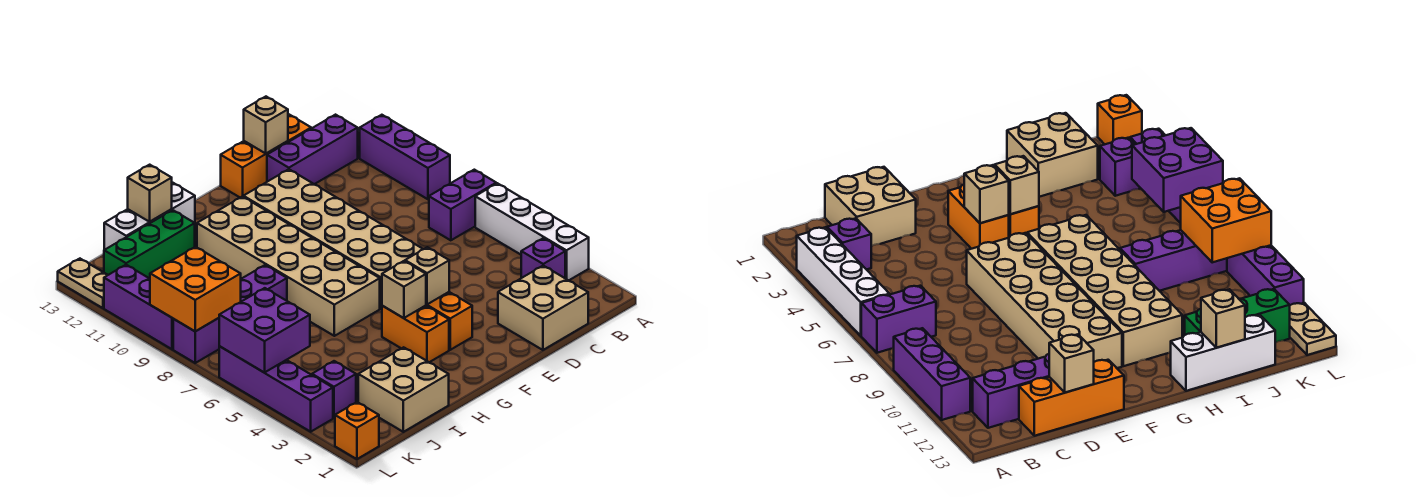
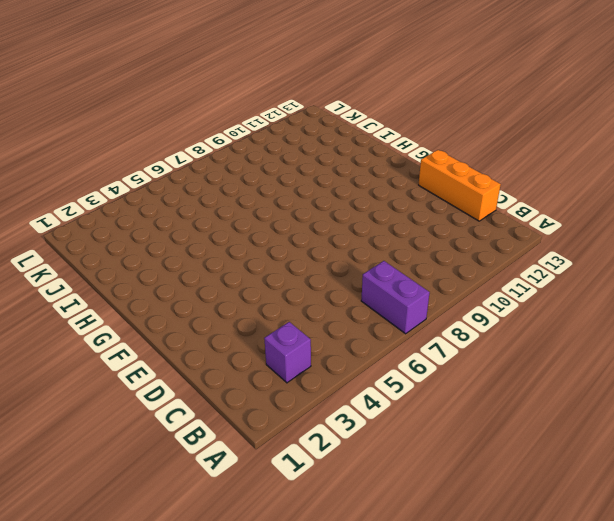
none -> white brick A3:A6 level 1
none -> purple brick A9:A11 level 1
none -> purple brick B12:D12 level 1

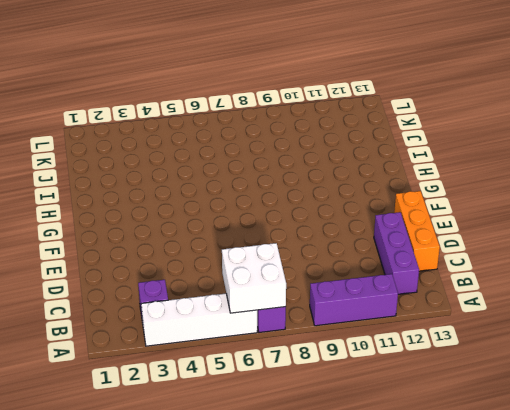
white brick A6:B7 level 2 -> none
none -> tan brick C1:D2 level 1
none -> tan brick E6:F11 level 1
none -> orange brick F3:F4 level 1

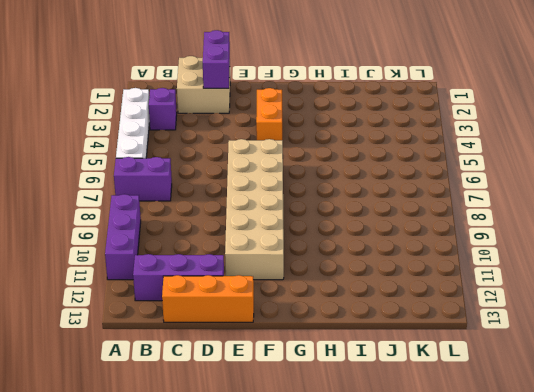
purple brick D1:D2 level 2 -> none
none -> orange brick G3:G4 level 1
none -> tan brick G6:H11 level 1
none -> white brick H13:J13 level 1

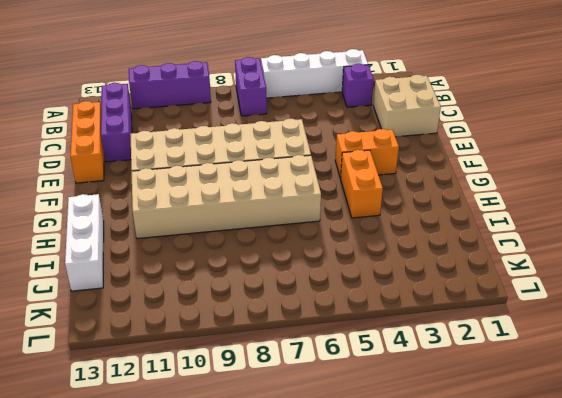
orange brick G4:H4 level 1 -> orange brick G3:G4 level 1
none -> tan brick I1:J2 level 1
none -> purple brick I8:L8 level 1
none -> green brick I12:K12 level 1

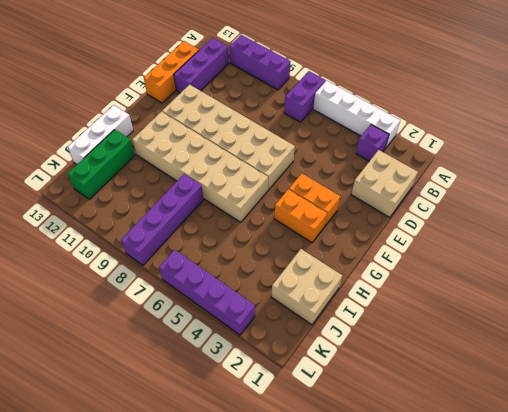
none -> purple brick K3 level 1
none -> orange brick L1 level 1
none -> purple brick L9:L11 level 1

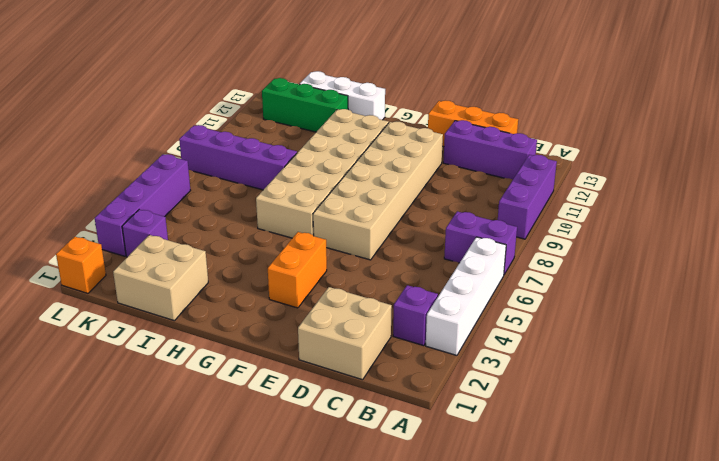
none -> orange brick G3:G4 level 1
none -> purple brick L9:L11 level 1
none -> tan plate L12:L13 level 1

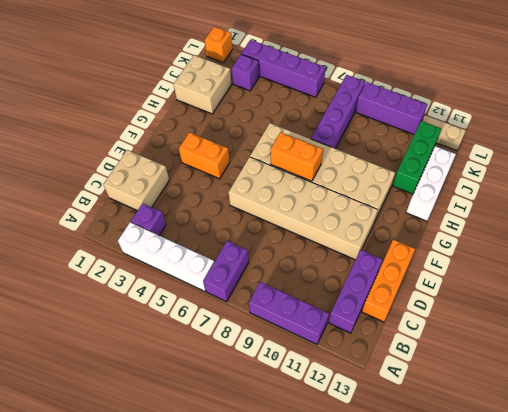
orange brick G7:G8 level 2 -> orange brick G3:G4 level 1
none -> tan brick D13 level 2
none -> tan brick F4 level 2
none -> tan brick G4 level 2

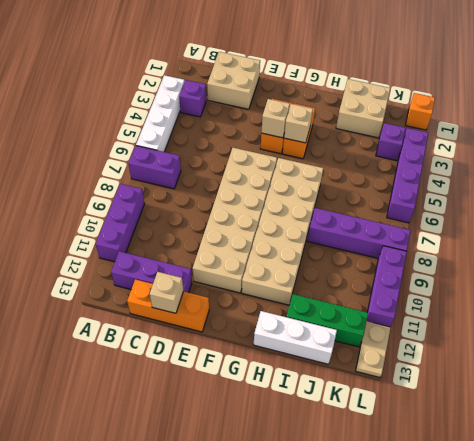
none -> tan brick I13 level 2
none -> purple brick K5:L6 level 2
none -> orange brick K8:L9 level 2

